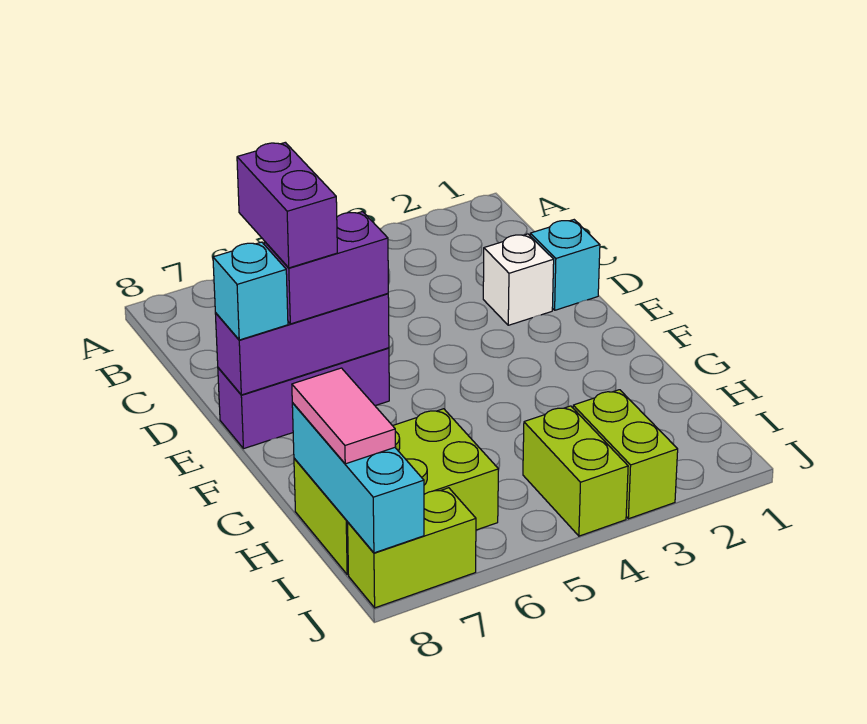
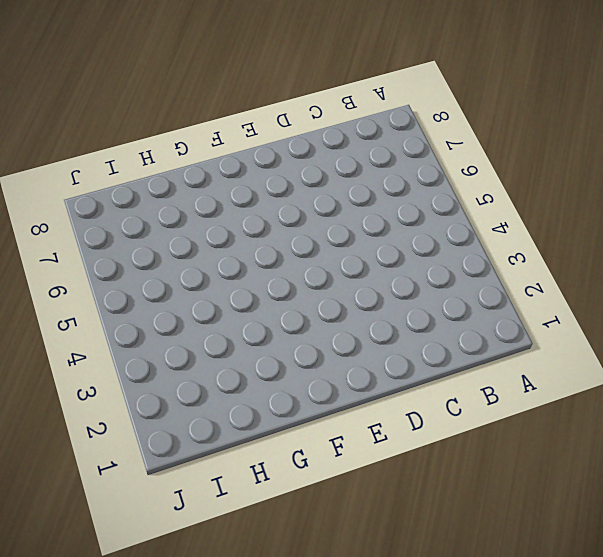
none -> cyan brick D1 level 1
none -> white brick D2 level 1
none -> purple brick E6:E8 level 1

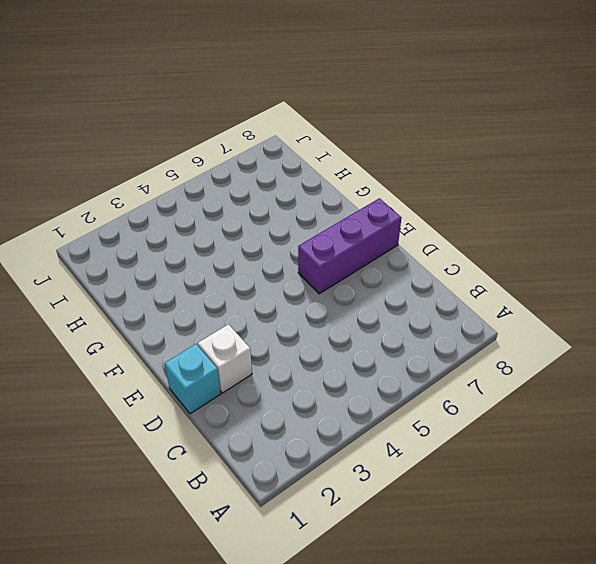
none -> lime brick H6:I8 level 1
none -> lime brick I3:J3 level 1
none -> lime brick I4:J4 level 1

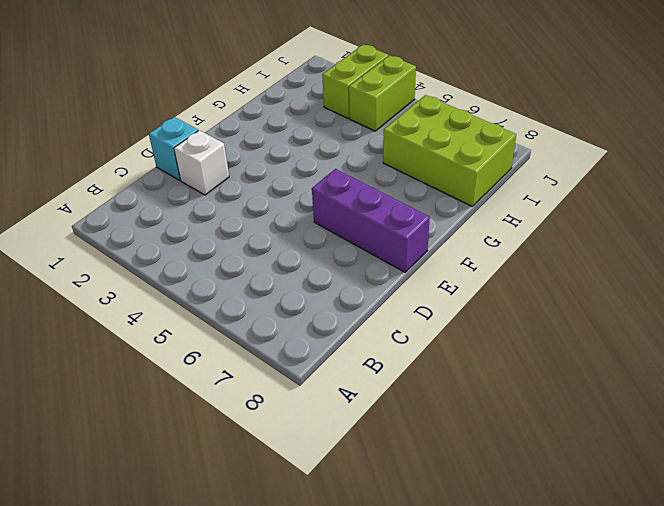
none -> lime brick J7:J8 level 1
none -> purple brick E6:E8 level 2
none -> cyan brick H8:J8 level 2

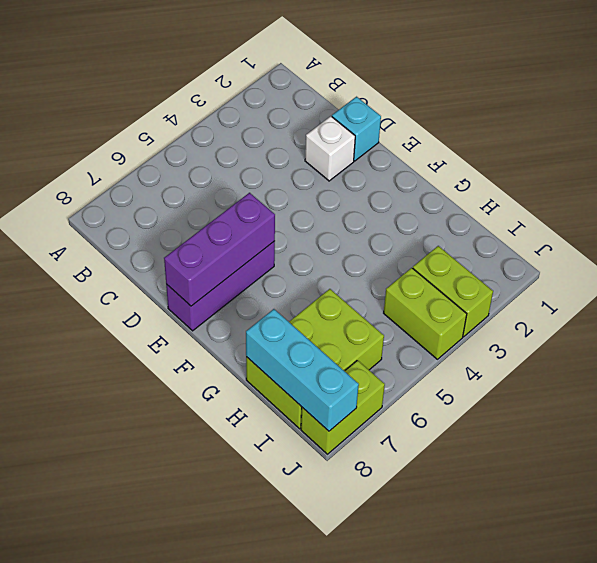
none -> purple brick E6:E7 level 3
none -> cyan brick E8 level 3
none -> pink tile H8:I8 level 3

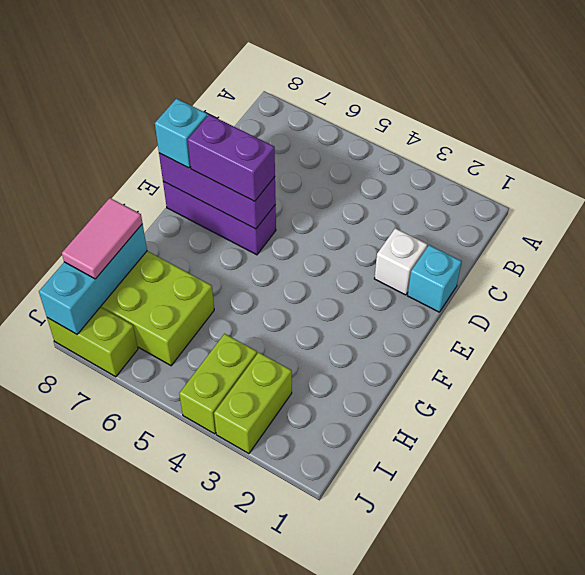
none -> purple brick D7:E7 level 4

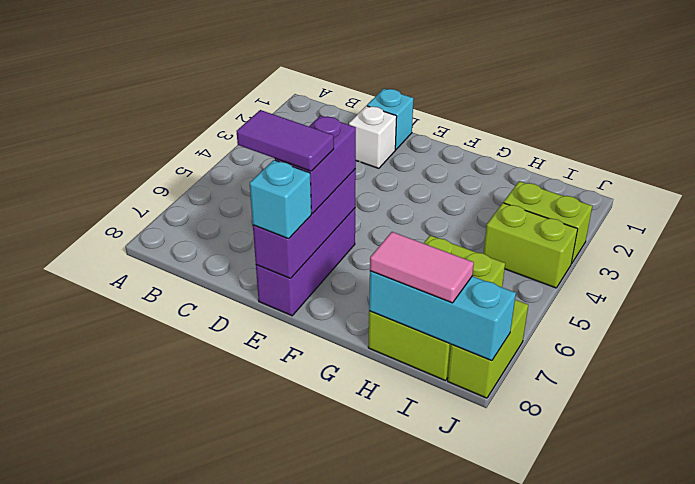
purple tile D7:E7 level 4 -> purple brick D7:E7 level 4

